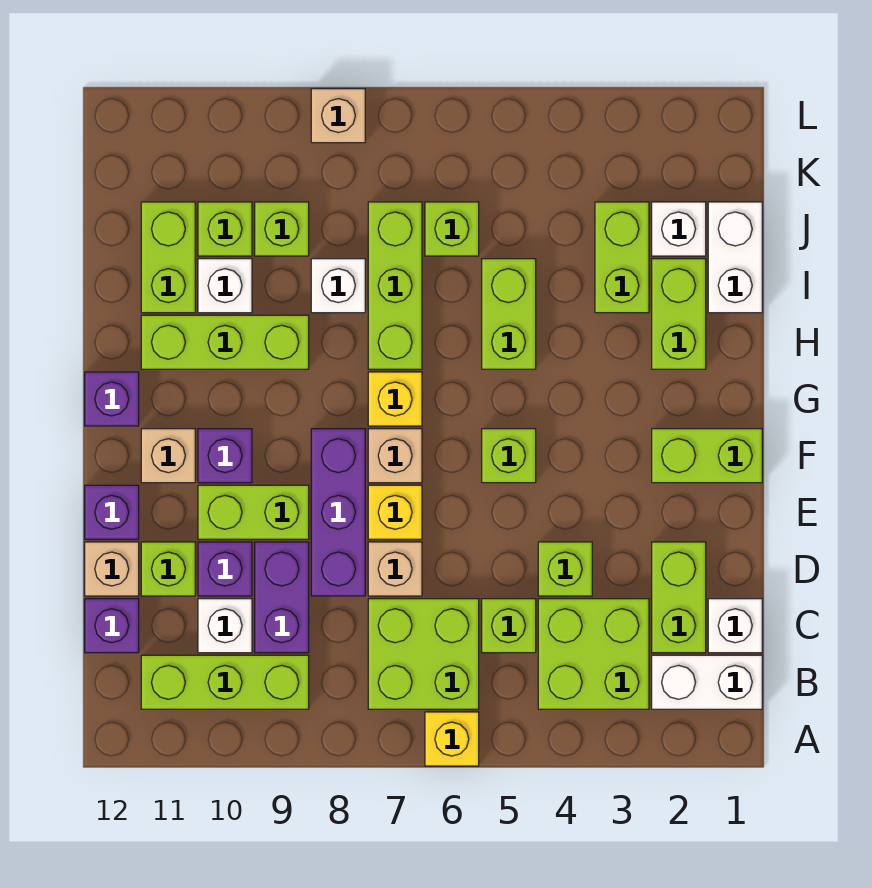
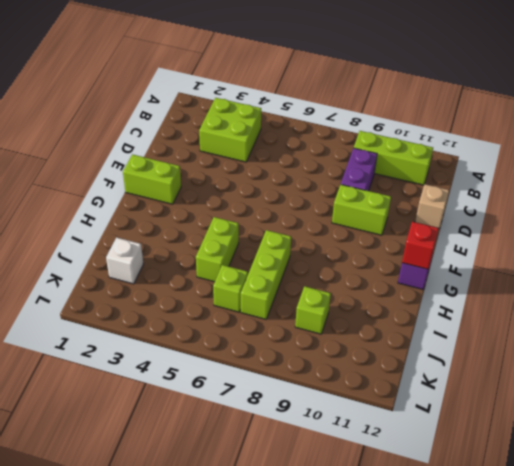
red brick G12 level 2 -> none
none -> yellow brick A6 level 1
none -> white brick B1:B2 level 1
none -> lime brick B6:C7 level 1
none -> white brick C1 level 1

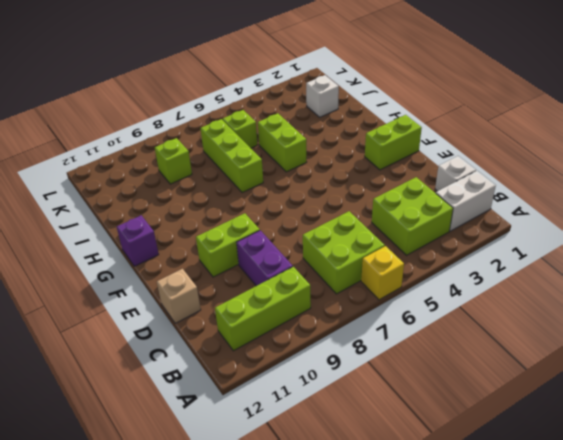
none -> lime brick C2:D2 level 1
none -> lime brick C5 level 1
none -> white brick C10 level 1
none -> purple brick C12 level 1

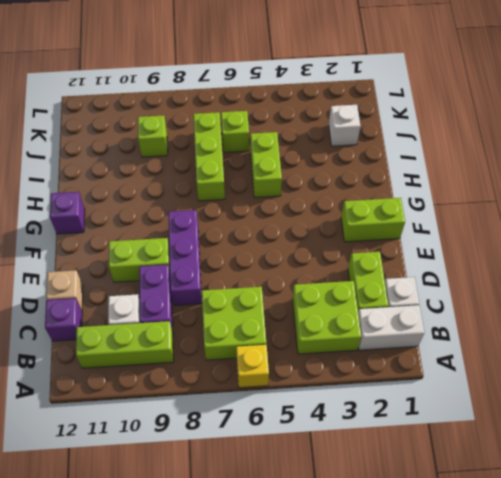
none -> lime brick C5 level 1
none -> lime brick D4 level 1
none -> tan brick D7 level 1
none -> purple brick D10 level 1

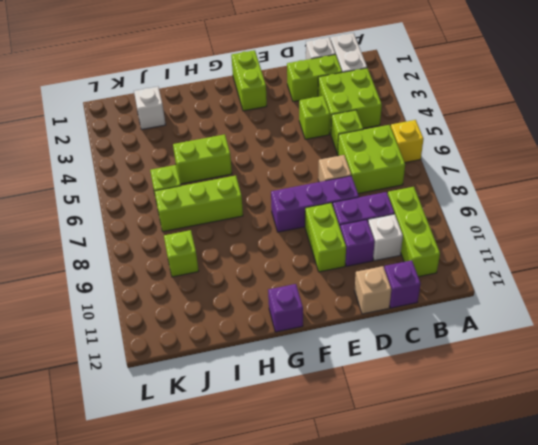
none -> lime brick D11 level 1
none -> yellow brick E7 level 1
none -> purple brick E12 level 1
none -> lime brick F5 level 1

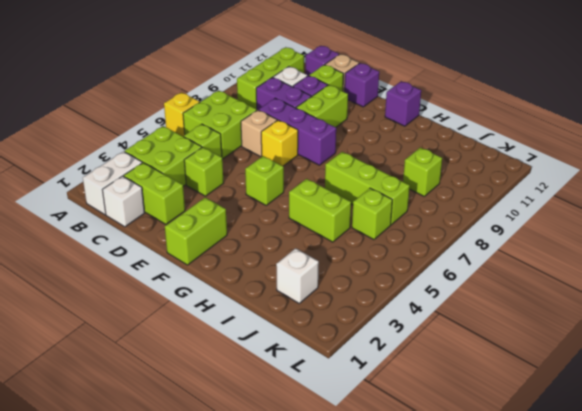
none -> tan brick F7 level 1
none -> purple brick F10 level 1
none -> tan brick F11 level 1
none -> yellow brick G7 level 1

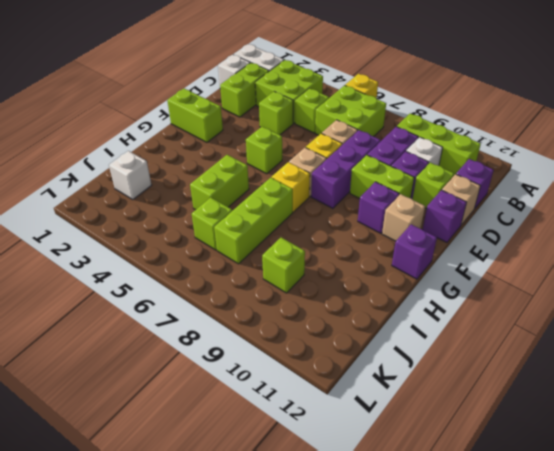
none -> lime brick H2:I2 level 1
none -> lime brick H9:H11 level 1
none -> white brick I1:J1 level 1
none -> lime brick I3:J3 level 1

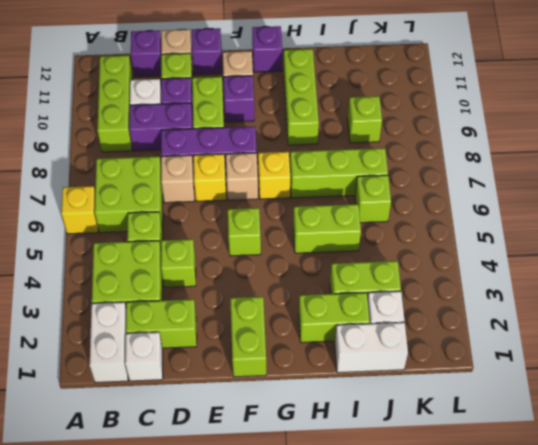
none -> white brick I8 level 1
none -> white brick I10 level 1
none -> lime brick I11:J11 level 1
none -> lime brick J10 level 1

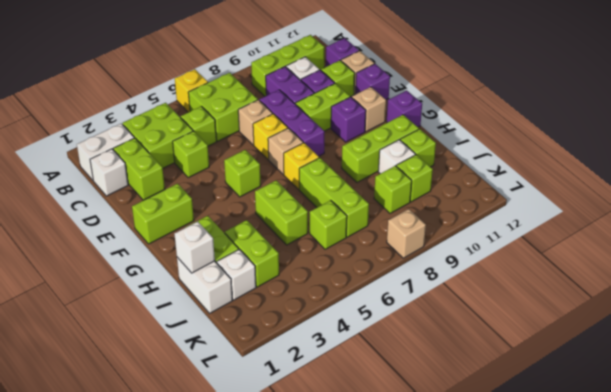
white brick I1 level 2 -> white brick I8 level 1
lime brick I11 level 1 -> lime brick I11:J11 level 1

